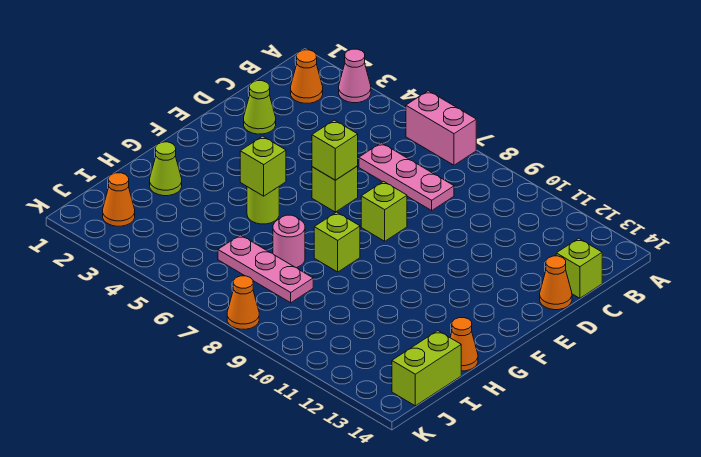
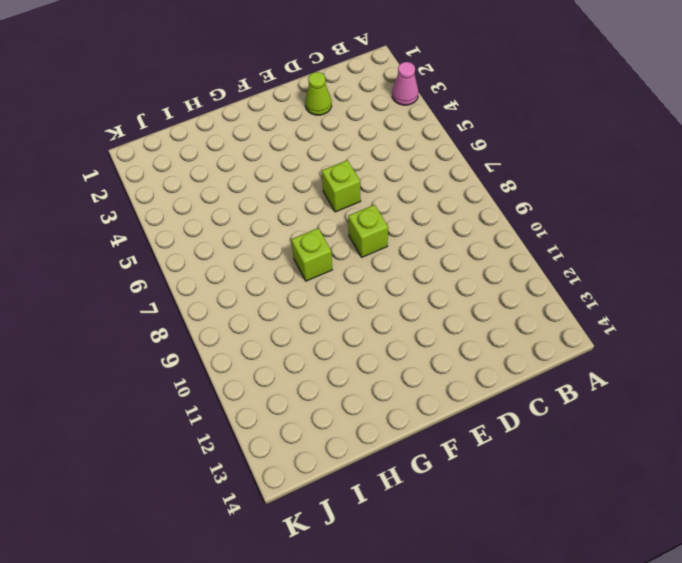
none -> pink brick A6:A7 level 1
none -> orange cone B2 level 1
none -> pink plate C6:C8 level 1

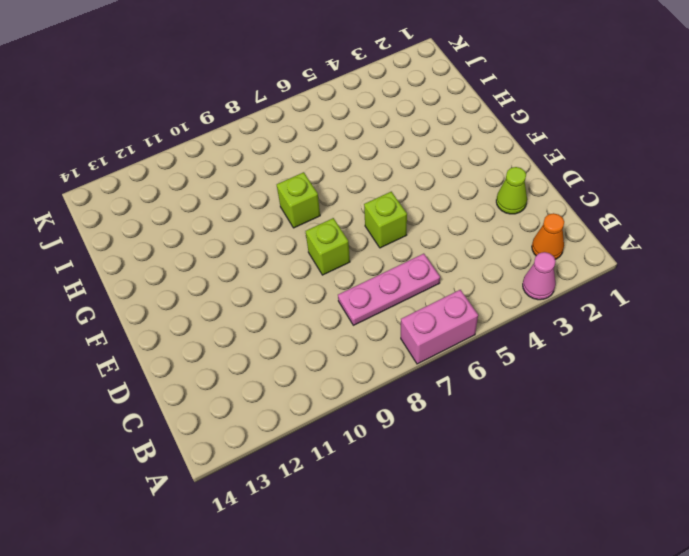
none -> lime brick C14 level 1
none -> orange cone D14 level 1
none -> lime round brick G5 level 1

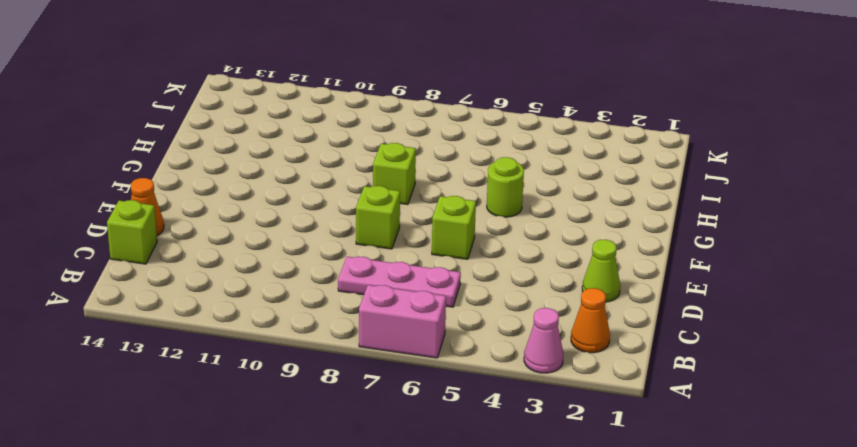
none -> lime cone H2 level 1
none -> pink round brick H7 level 1
none -> orange cone H14 level 1

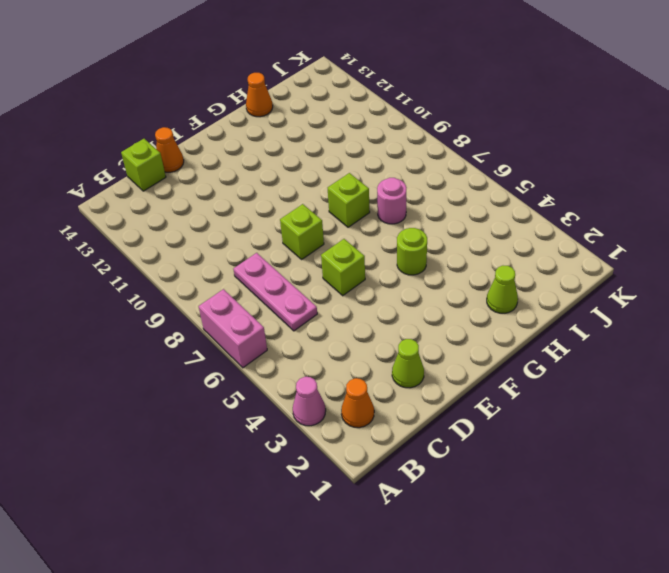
none -> pink plate I6:I8 level 1
none -> lime brick I14:J14 level 1
none -> orange cone J2 level 1

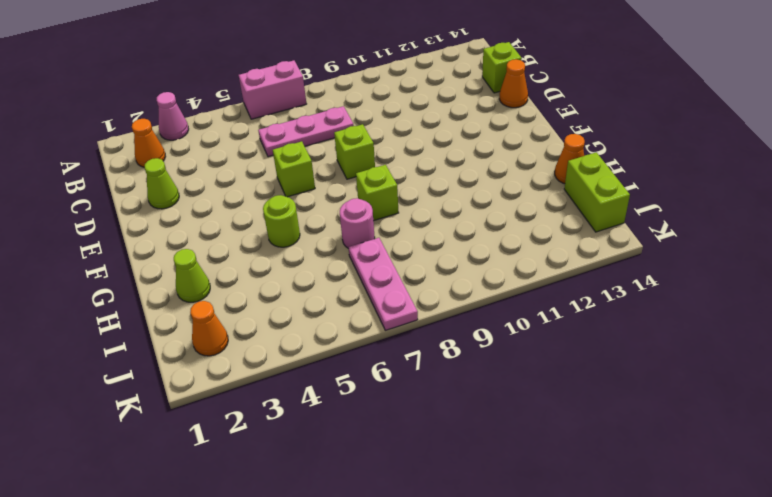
pink plate I7:K7 level 1 -> pink plate I6:I8 level 1
none -> orange cone K8 level 1
none -> lime brick E6 level 2
none -> lime brick G5 level 2

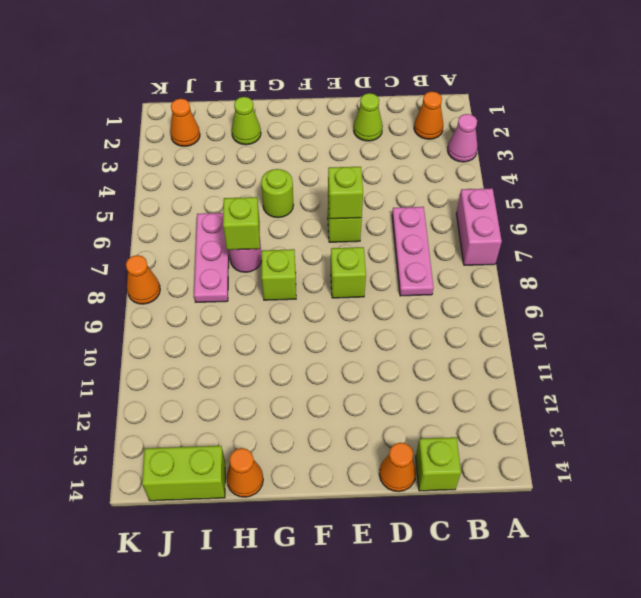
lime brick H7 level 2 -> lime brick G5 level 2

